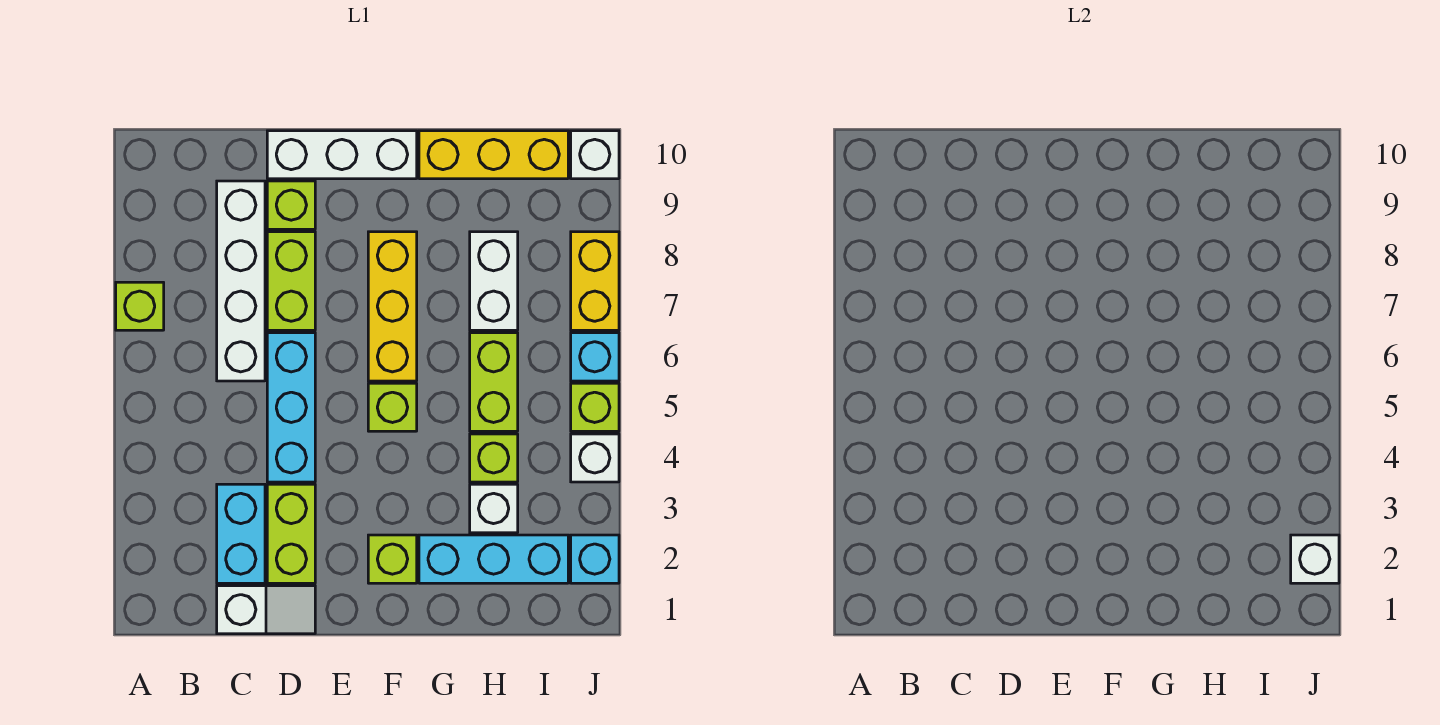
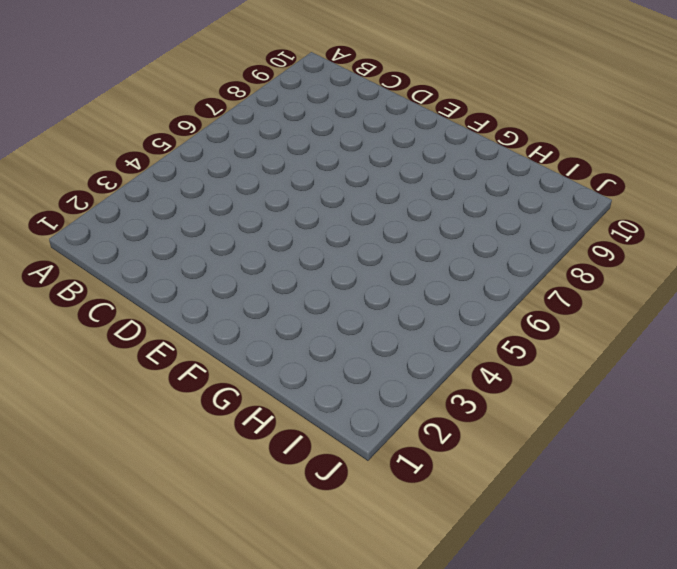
none -> lime brick A7 level 1
none -> white slope C1:D1 level 1 top C
none -> cyan brick C2:C3 level 1

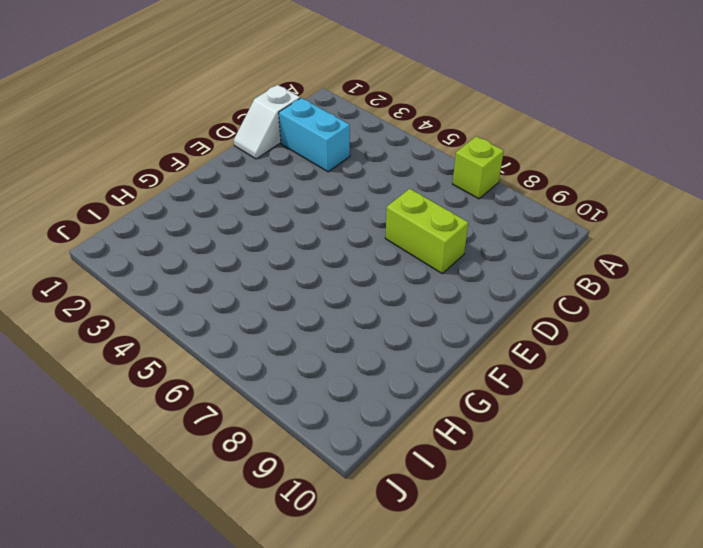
none -> white brick C6:C9 level 1
none -> lime brick D2:D3 level 1
none -> cyan brick D4:D6 level 1

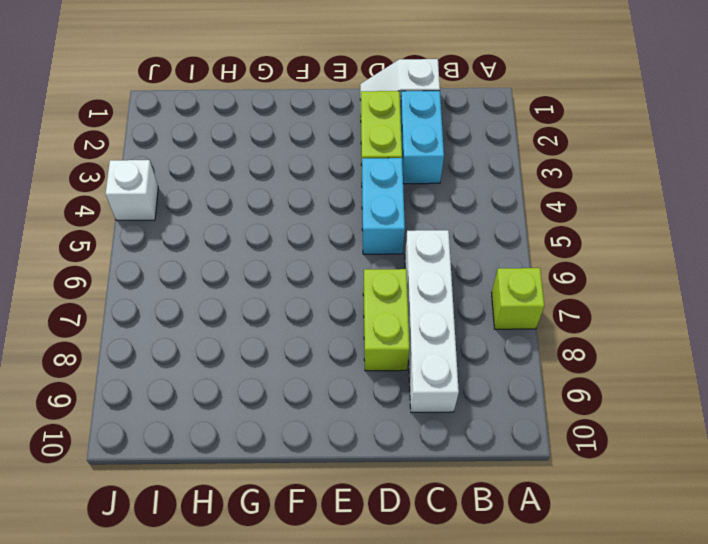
cyan brick D4:D5 level 1 -> cyan brick D4:D6 level 1
none -> lime brick D9 level 1
none -> white brick D10:F10 level 1
none -> lime brick F2 level 1

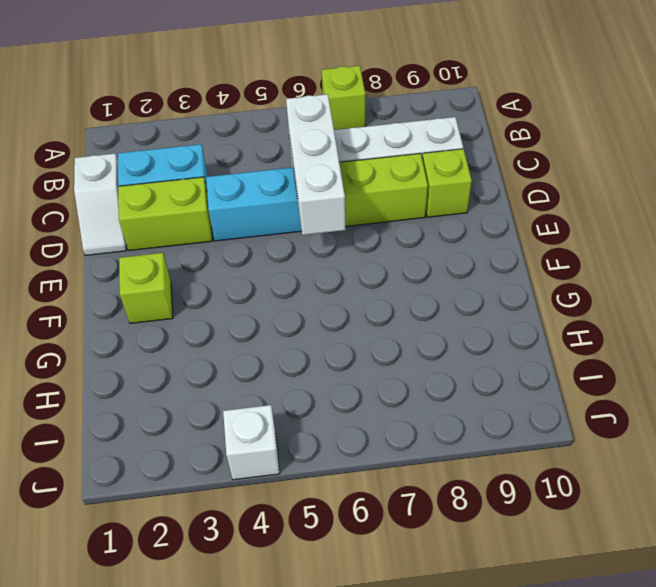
white brick C6:E6 level 2 -> white brick D10:F10 level 1
none -> lime brick F5 level 1
none -> yellow brick F6:F8 level 1
none -> cyan brick G2:I2 level 1

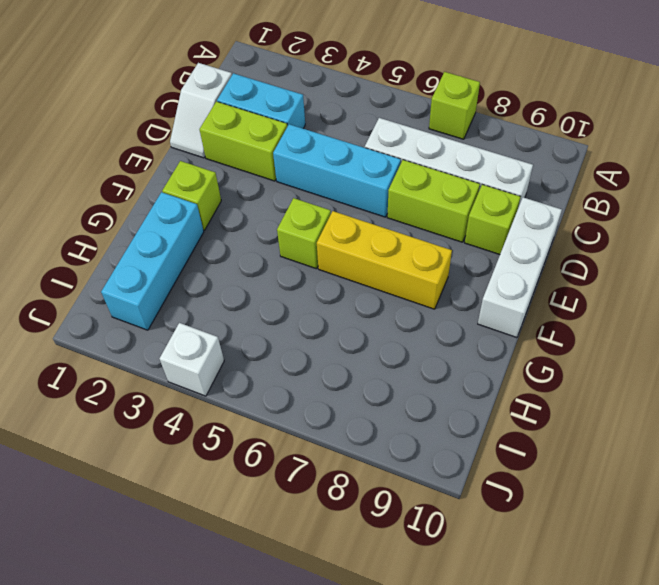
none -> yellow brick G10:I10 level 1
none -> white brick H3 level 1
none -> lime brick H4 level 1

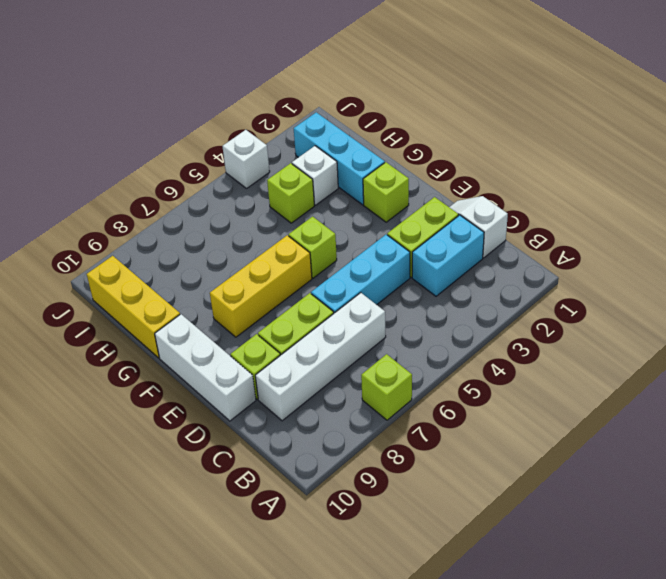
none -> lime brick H5:H6 level 1
none -> white brick H7:H8 level 1
none -> cyan brick J2 level 1

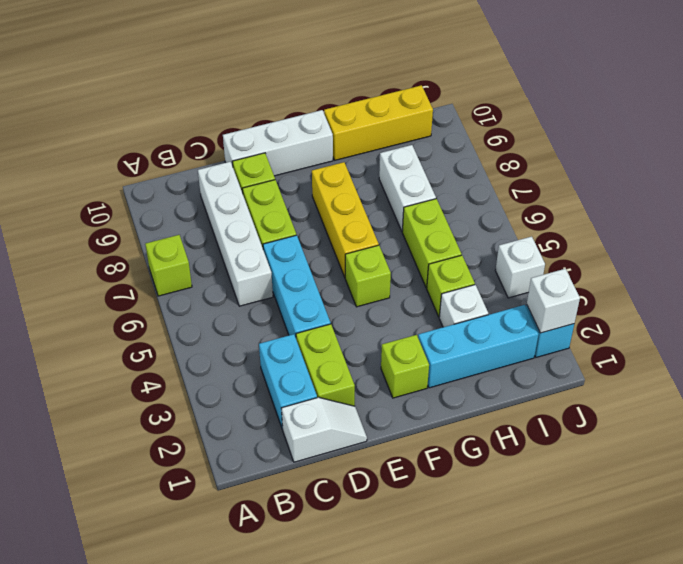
none -> lime brick J5 level 1
none -> cyan brick J6 level 1
none -> yellow brick J7:J8 level 1

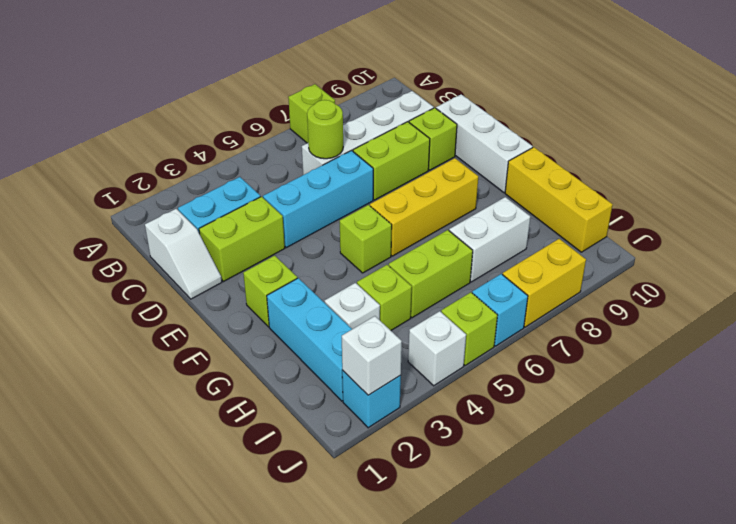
lime round brick C6 level 2 -> none
none -> white brick J10 level 1

